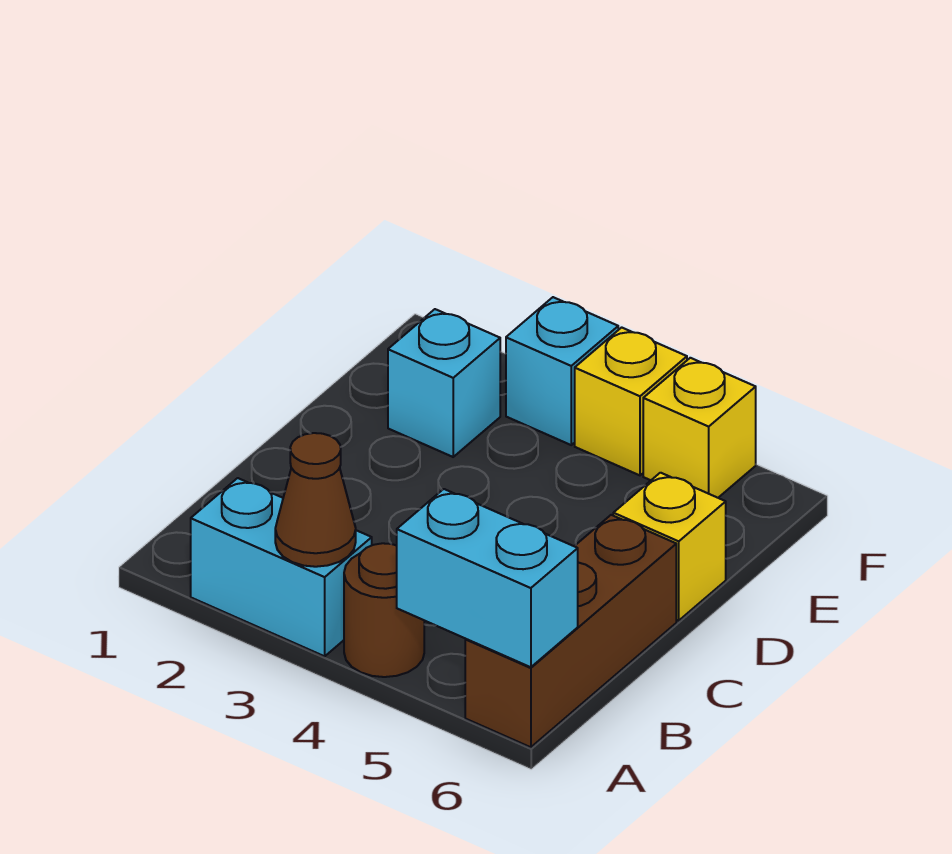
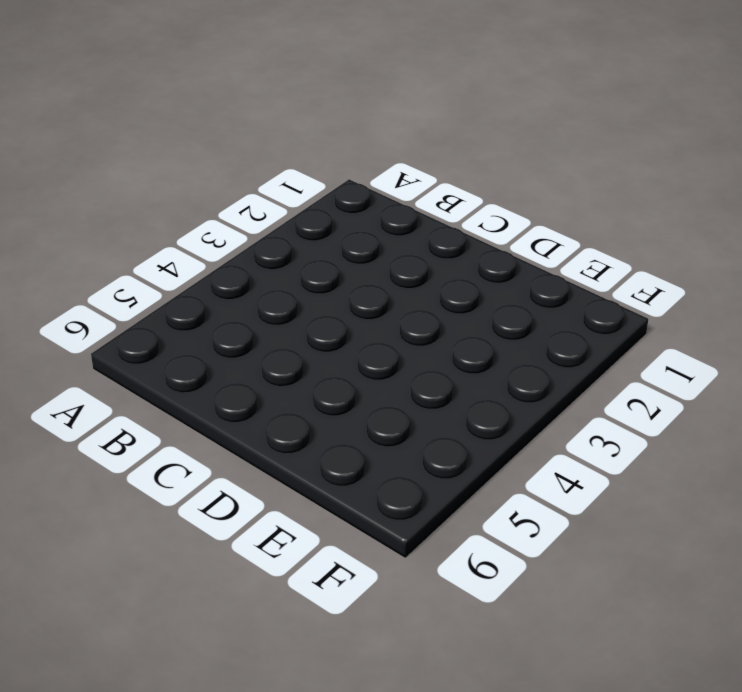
none -> cyan brick A2:A3 level 1
none -> brown round brick A4 level 1

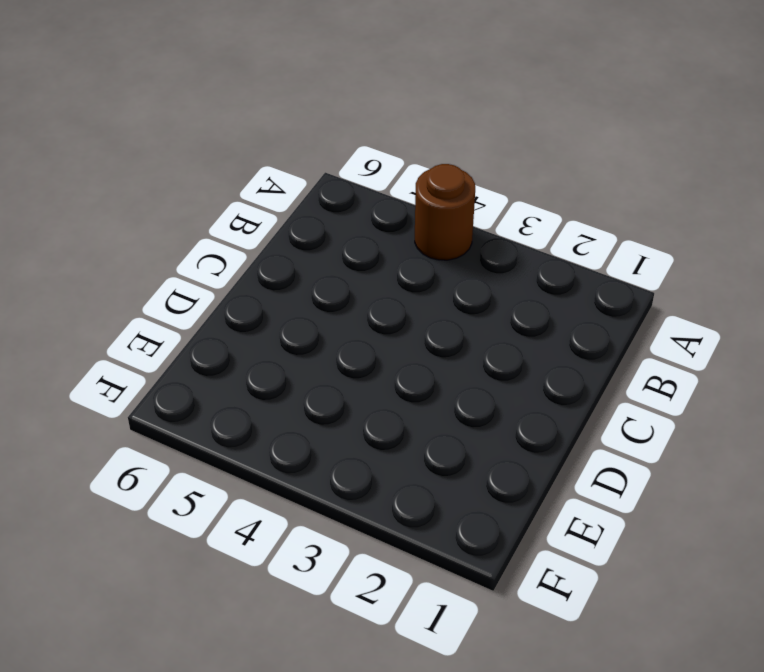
none -> cyan brick A2:A3 level 1
none -> brown brick A6:C6 level 1

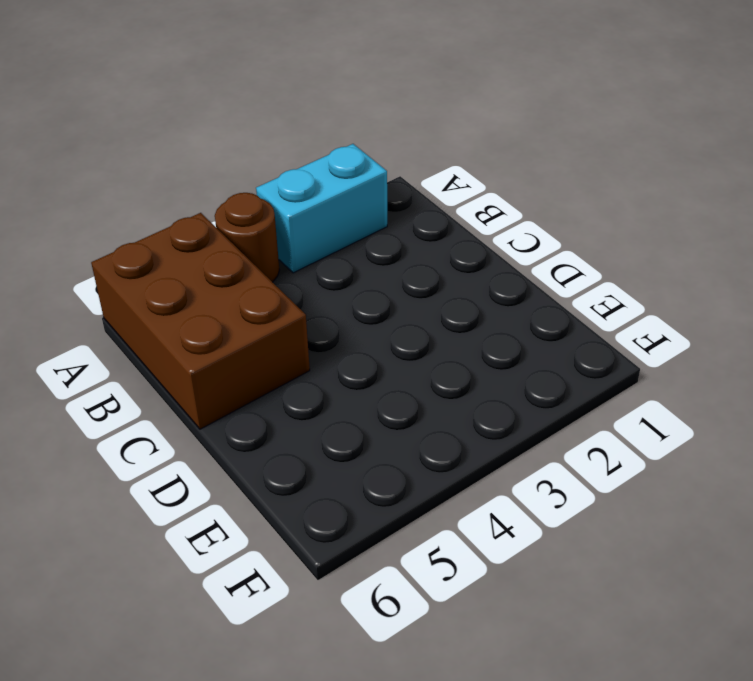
brown brick A5:C6 level 1 -> brown brick A6:C6 level 1
none -> yellow brick D6 level 1
none -> cyan brick E2 level 1

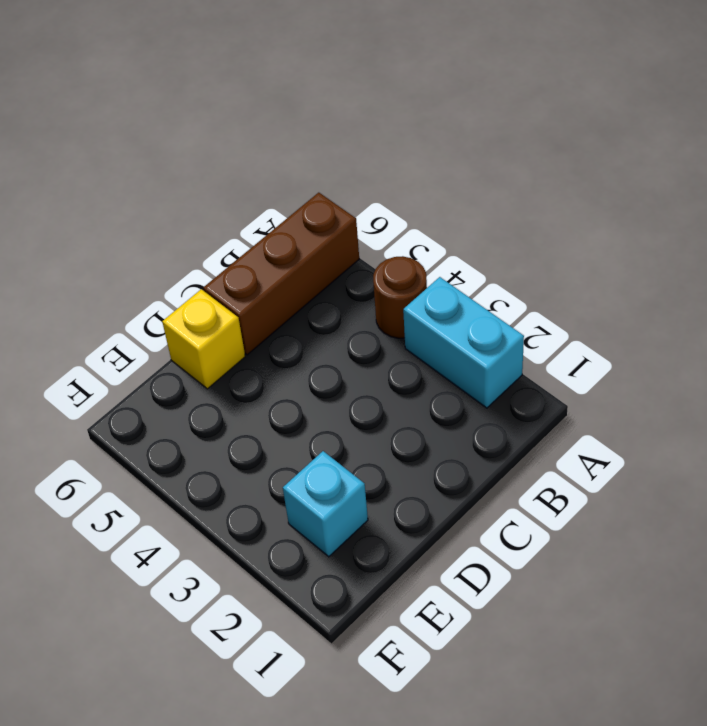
none -> cyan brick F3 level 1
none -> yellow brick F4 level 1

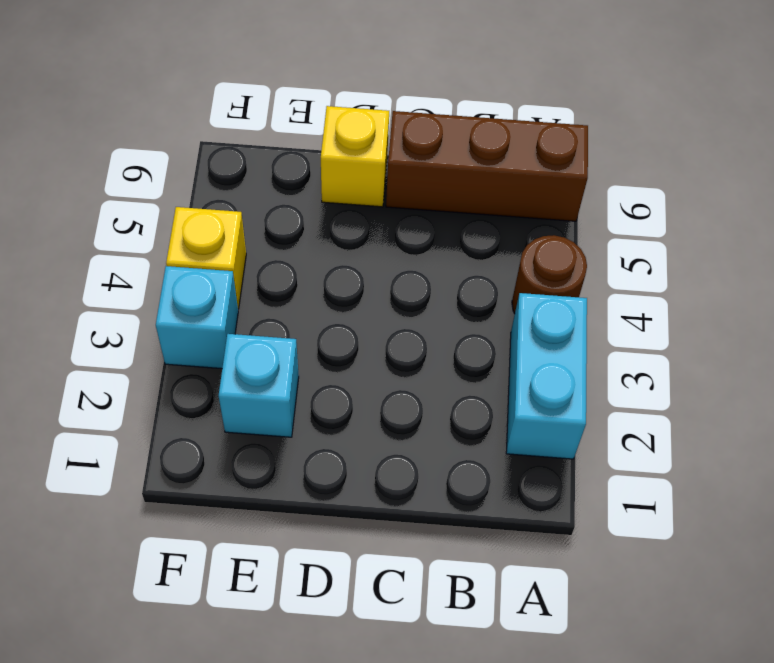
none -> yellow brick F5 level 1
none -> brown cone A3 level 2

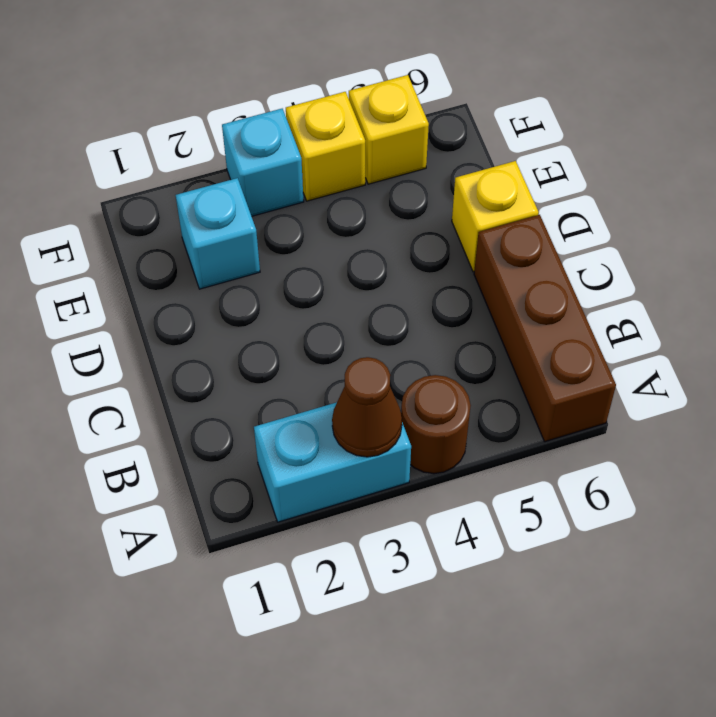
none -> cyan brick A5:A6 level 2

